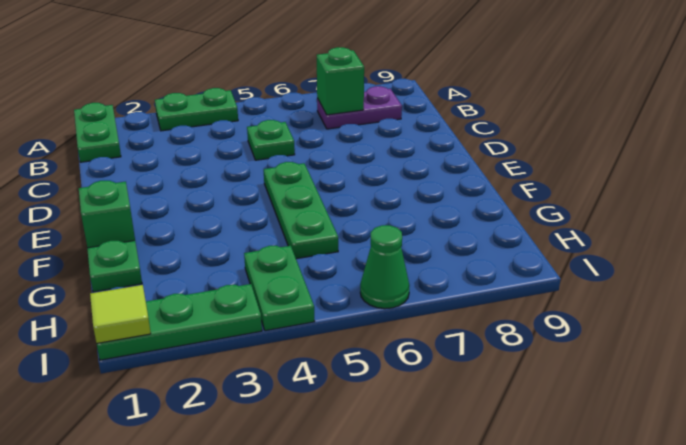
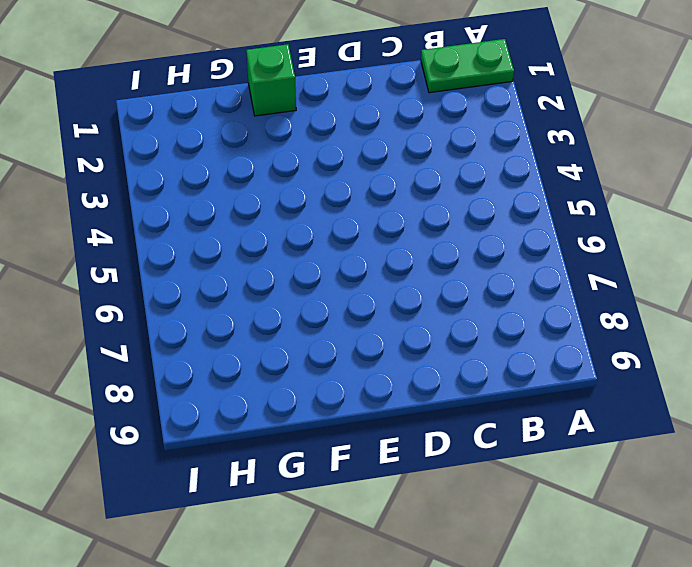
none -> green plate A3:A4 level 1
none -> purple plate B7:B8 level 1
none -> green plate C5 level 1

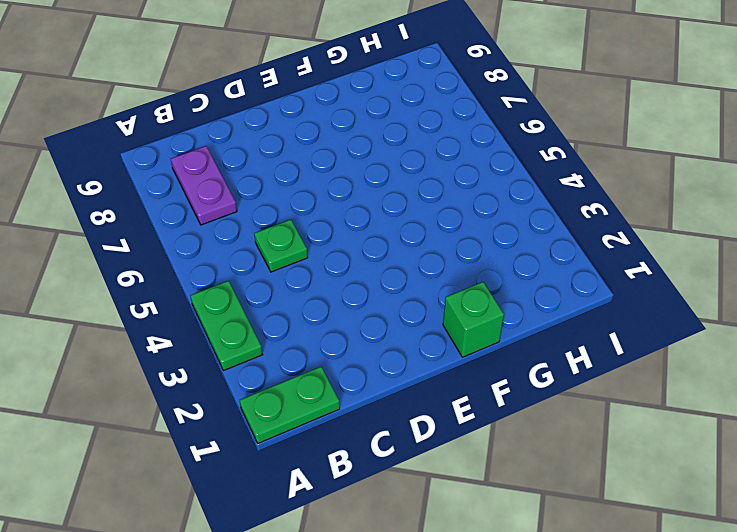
none -> green plate E5:G5 level 1
none -> green plate G1 level 1
none -> green plate H4:I4 level 1

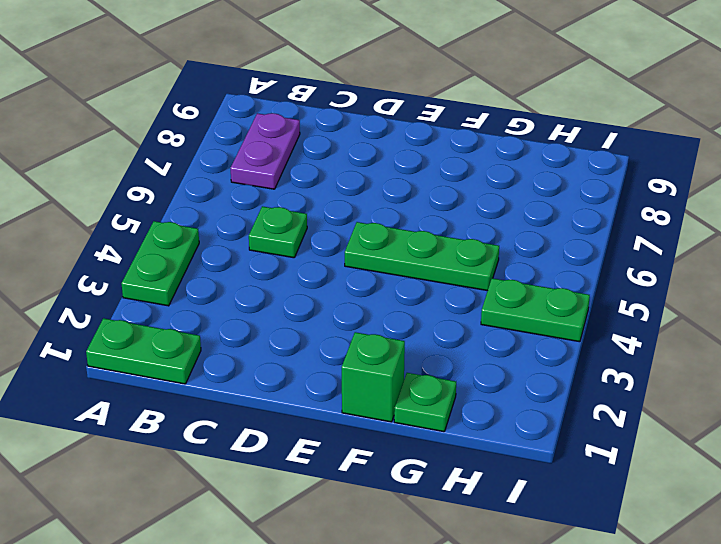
none -> green plate I1:I3 level 1
none -> green cone I6 level 1
none -> green brick B7 level 2

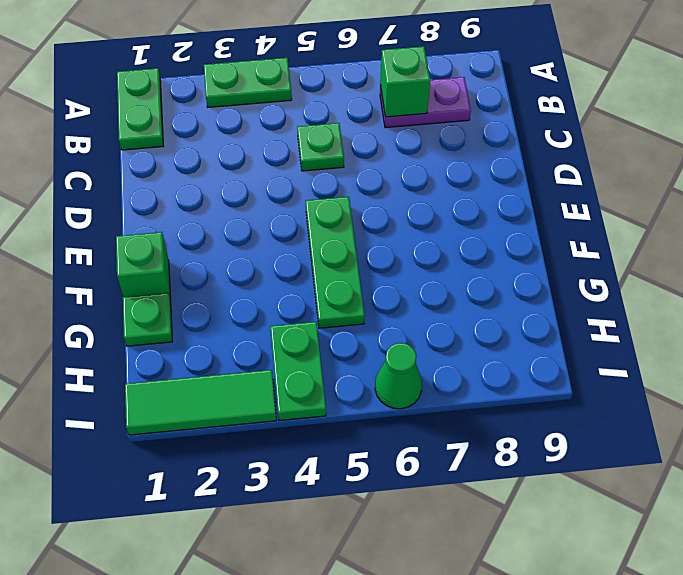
green tile I1:I3 level 1 -> green plate I1:I3 level 1
none -> lime tile I1 level 2

